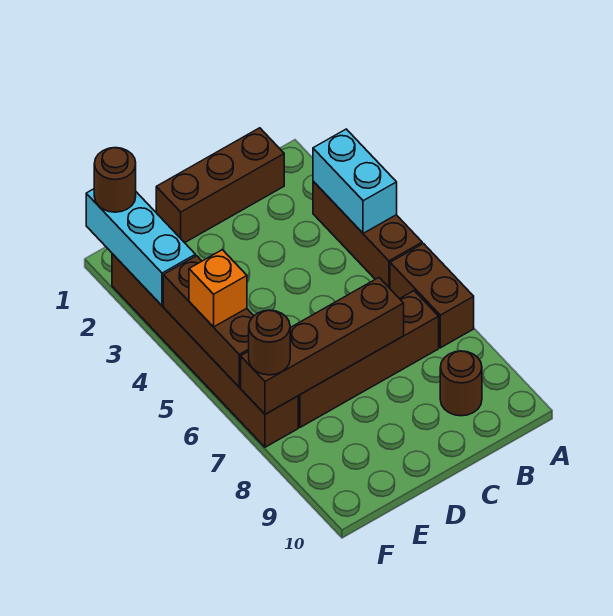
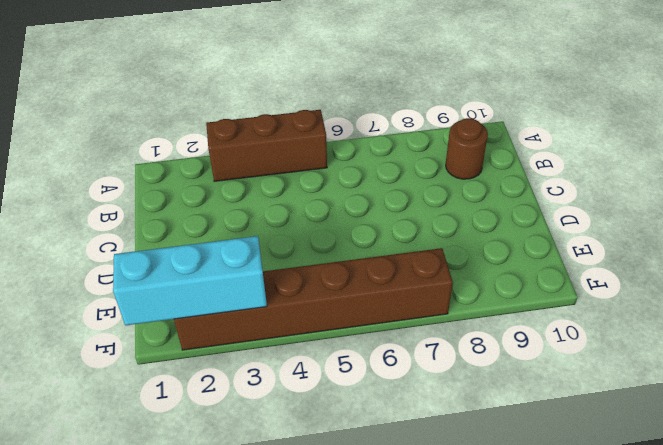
none -> brown brick A6:A7 level 1
none -> brown brick B1:D1 level 1
none -> brown brick B7:E7 level 1

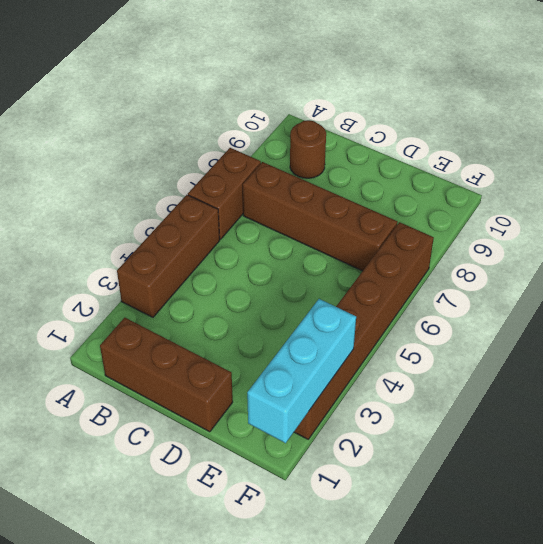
none -> cyan brick A3:A4 level 2
none -> brown brick C7:F7 level 2
none -> brown brick F4:F6 level 2

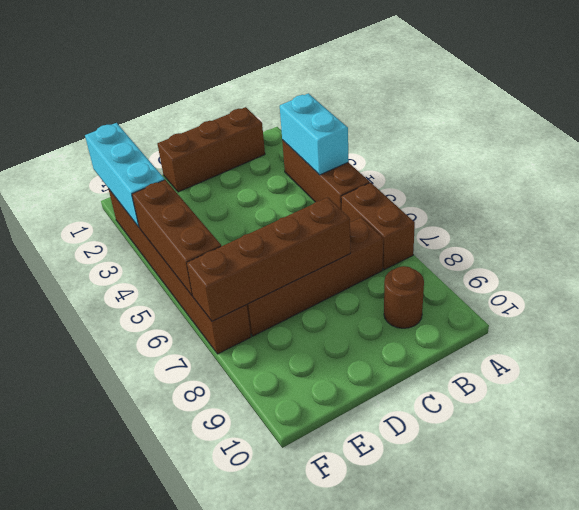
none -> brown round brick F1 level 3
none -> orange brick F5 level 3
none -> brown round brick F7 level 3

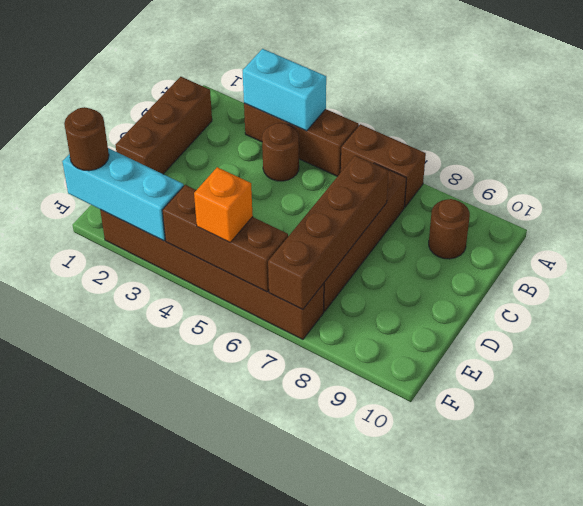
brown round brick B4 level 1 -> brown round brick F7 level 3

